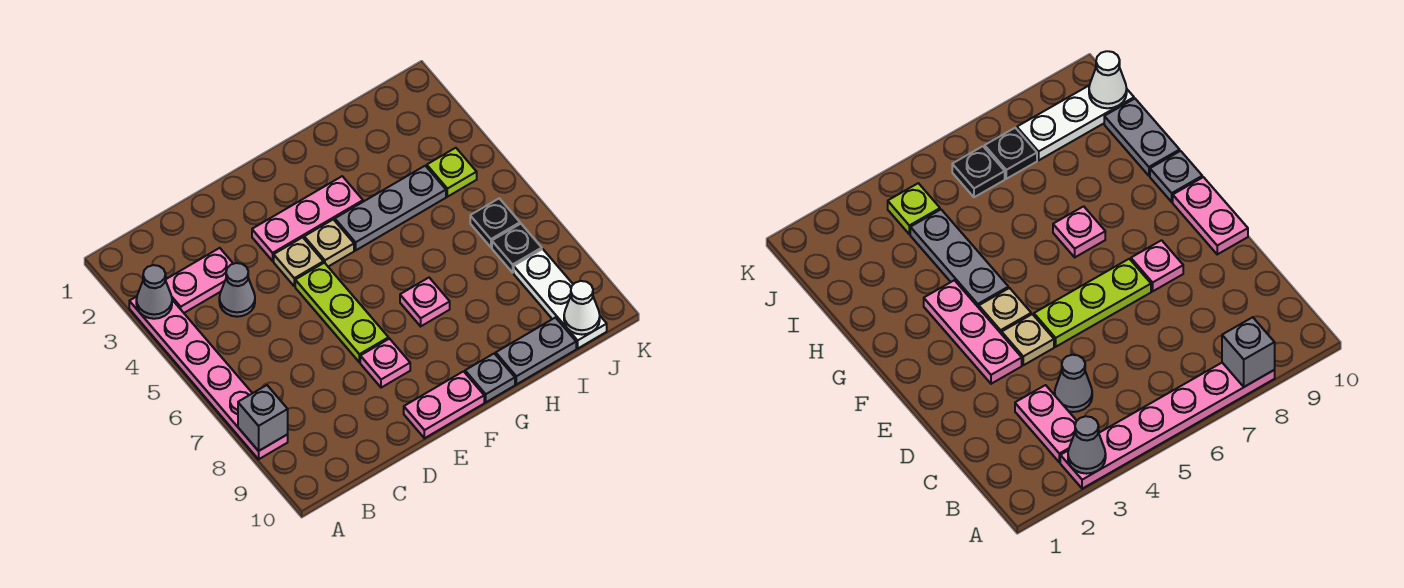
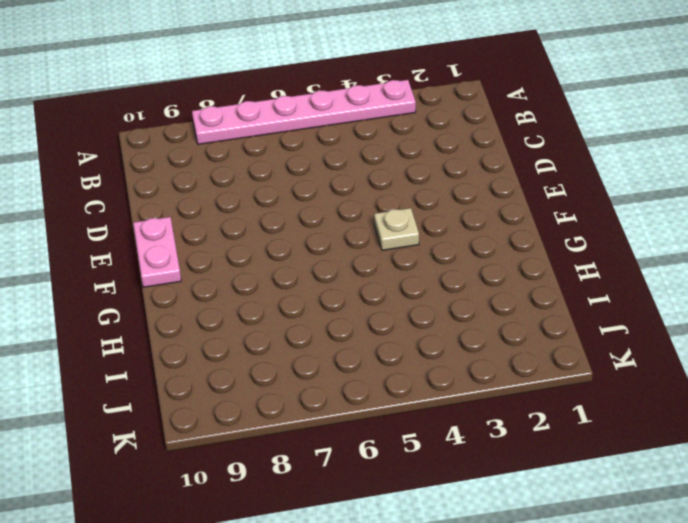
none -> pink plate B3:C3 level 1
none -> grey cone C4 level 1
none -> pink plate E3:G3 level 1

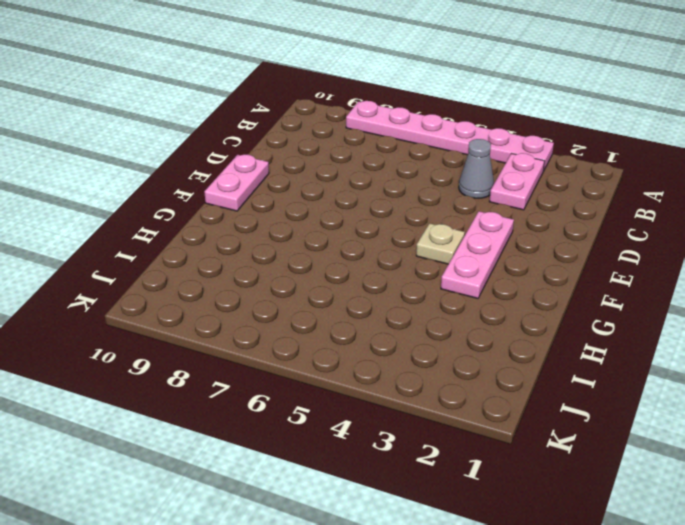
none -> tan plate E4 level 1
none -> lime plate E5:E7 level 1
none -> pink plate E8 level 1

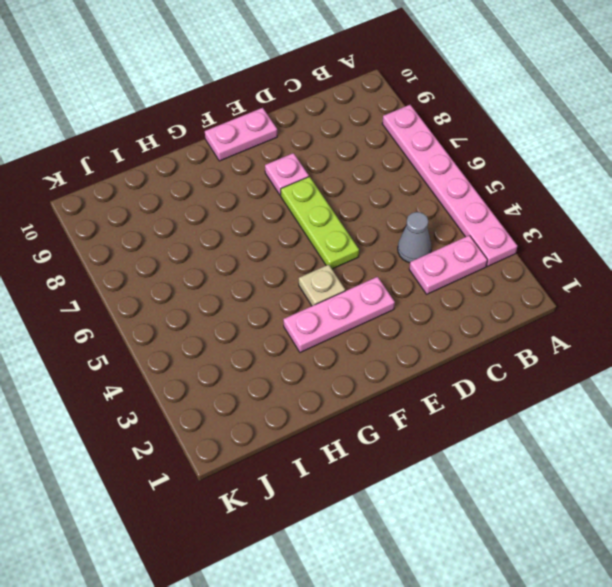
none -> tan plate E4 level 1
none -> grey plate G4:I4 level 1
none -> pink plate G7 level 1

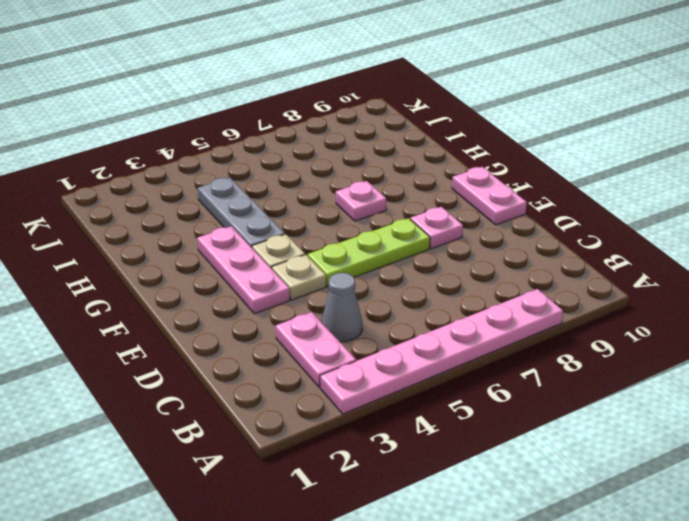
none -> grey plate G10 level 1
none -> grey plate H10:I10 level 1
none -> lime plate J4 level 1

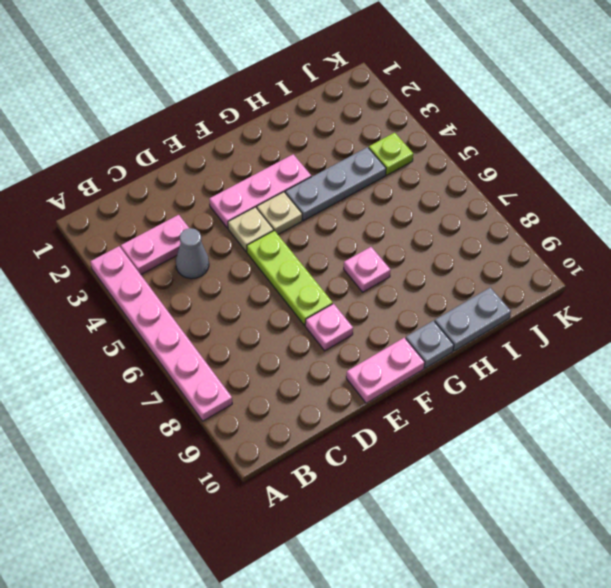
none -> black plate J6 level 1
none -> black plate J7 level 1
none -> white plate J8:J10 level 1

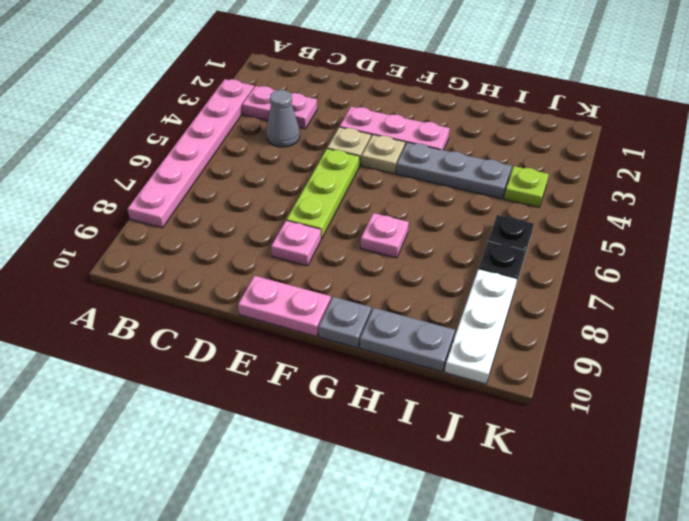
none -> grey cone A3 level 2
none -> grey brick A8 level 2
none -> white cone J10 level 2

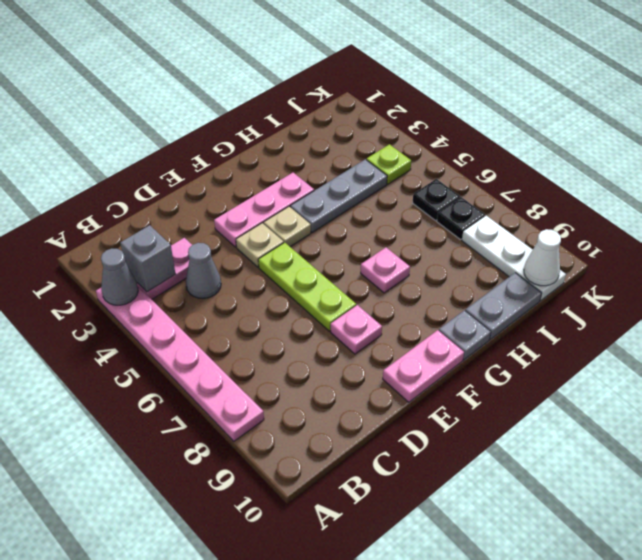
grey brick B3 level 2 -> grey brick A8 level 2

